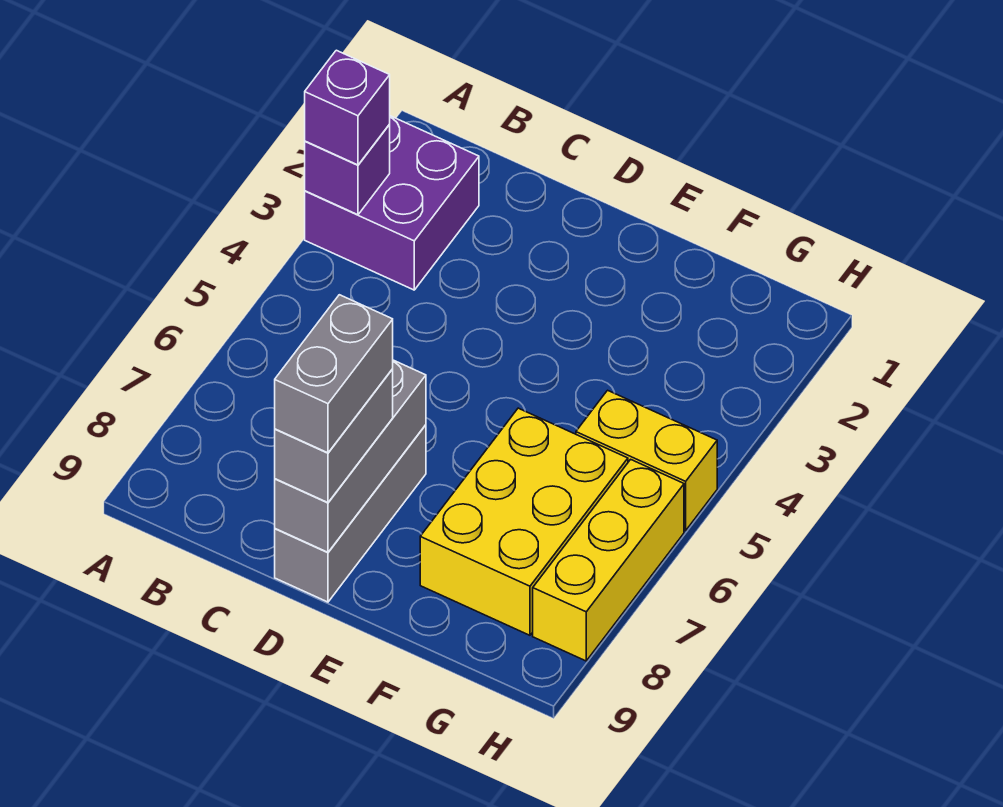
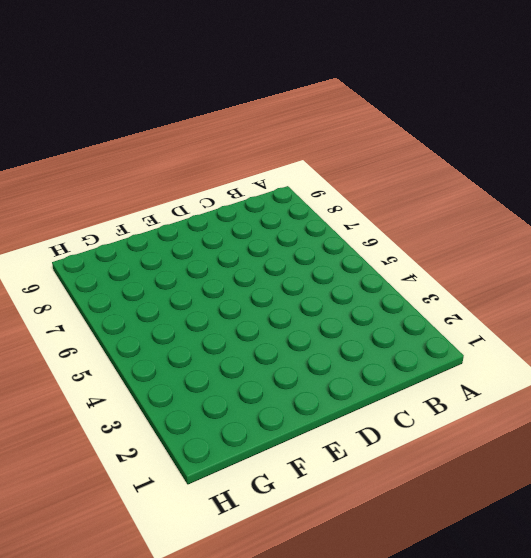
none -> purple brick A2:B3 level 1
none -> grey brick D7:D9 level 1

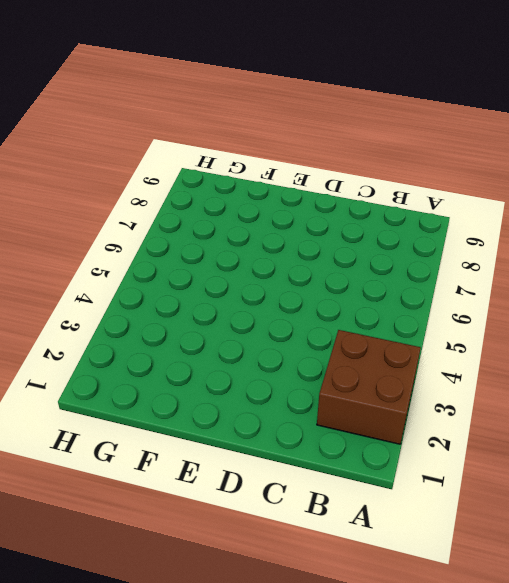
brown brick A2:B3 level 1 -> purple brick A2:B3 level 1
none -> grey brick D7:D9 level 1
none -> yellow brick F6:G8 level 1

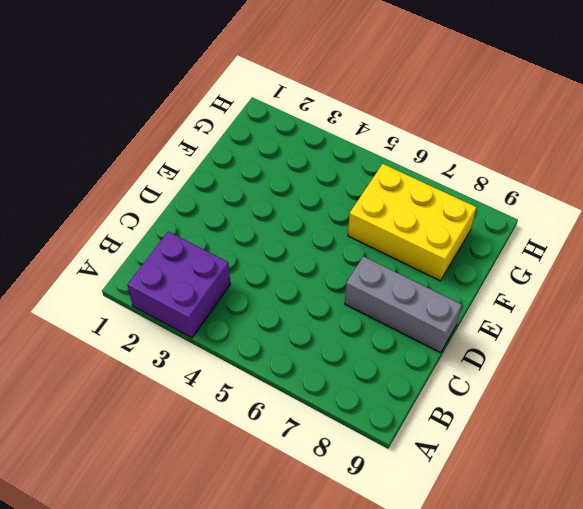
none -> yellow brick G5:H5 level 1
none -> yellow brick H6:H8 level 1

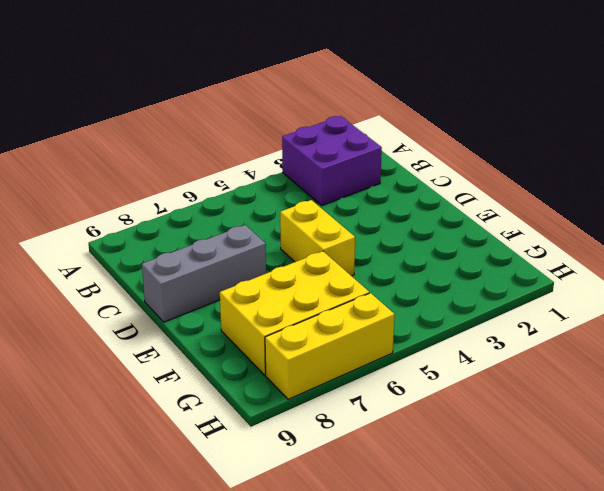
yellow brick D5:E5 level 1 -> yellow brick G5:H5 level 1
none -> purple brick A3 level 2
none -> grey brick D7:D9 level 2

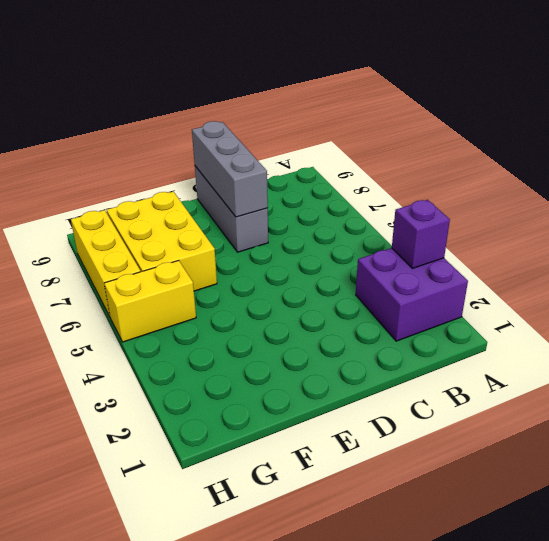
none -> purple brick A3 level 3
none -> grey brick D8:D9 level 3

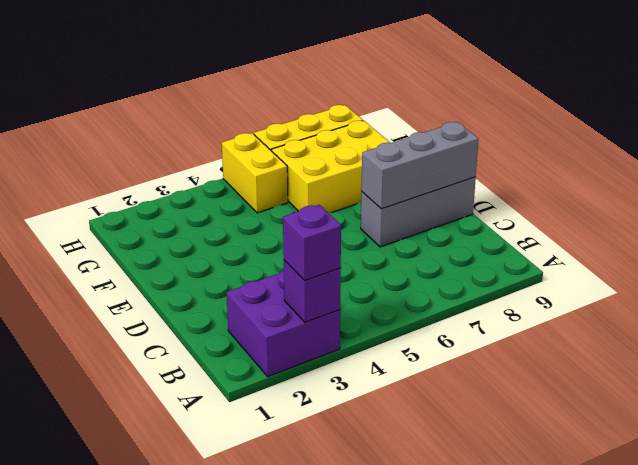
none -> grey brick D8:D9 level 3
none -> grey brick D8:D9 level 4

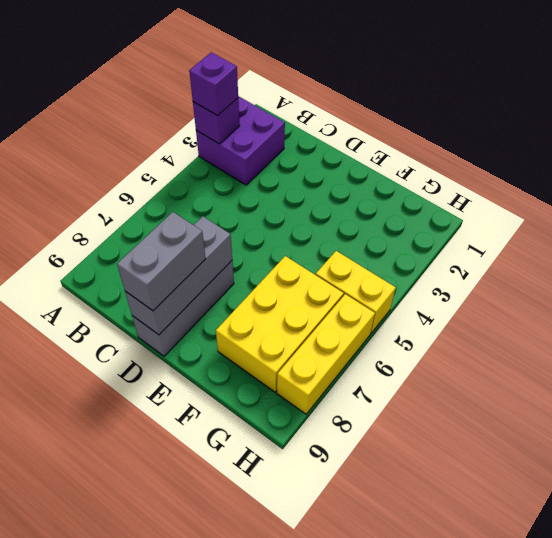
none -> grey brick D8:D9 level 4

